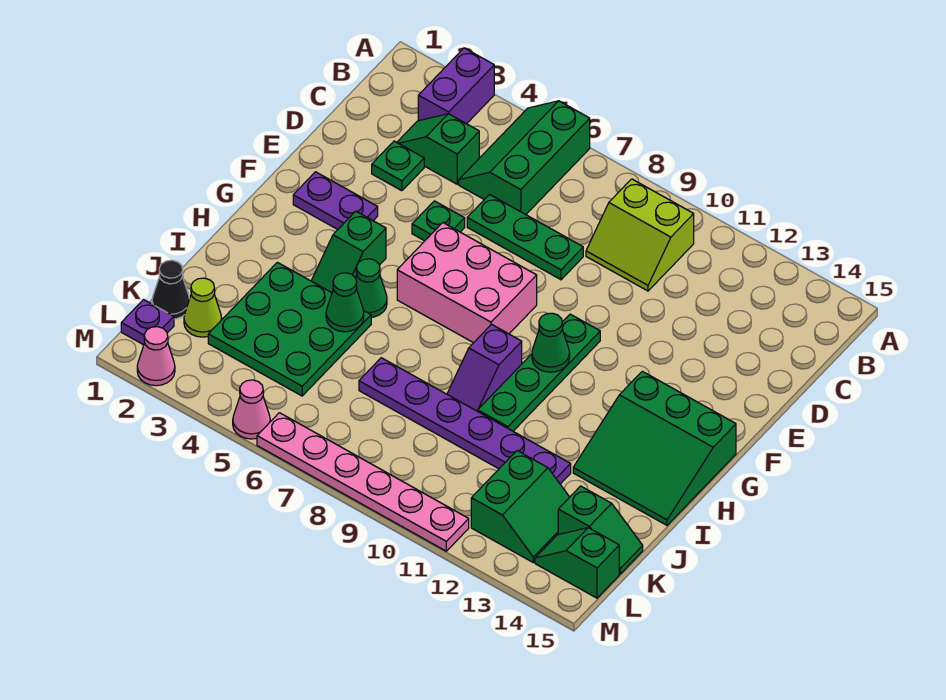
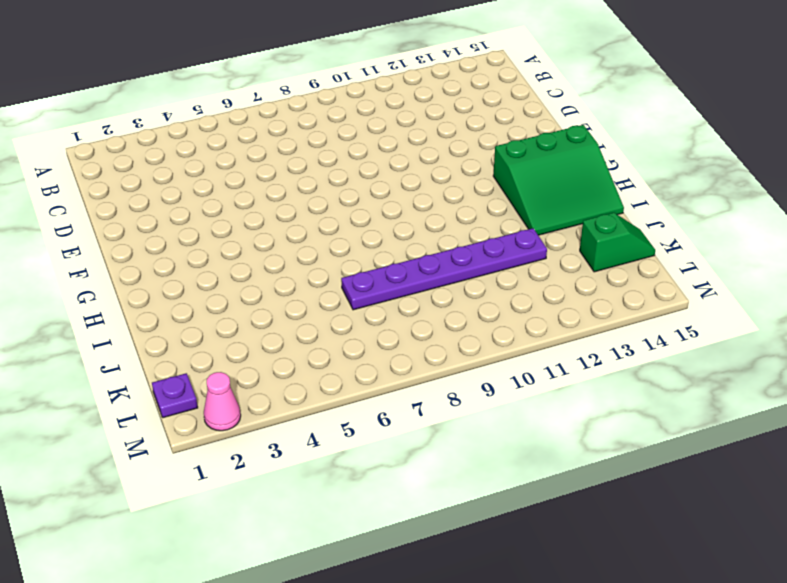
none -> purple brick A3:B3 level 1
none -> green slope A5:C6 level 1 top 6
none -> lime slope B9:C10 level 1 top B

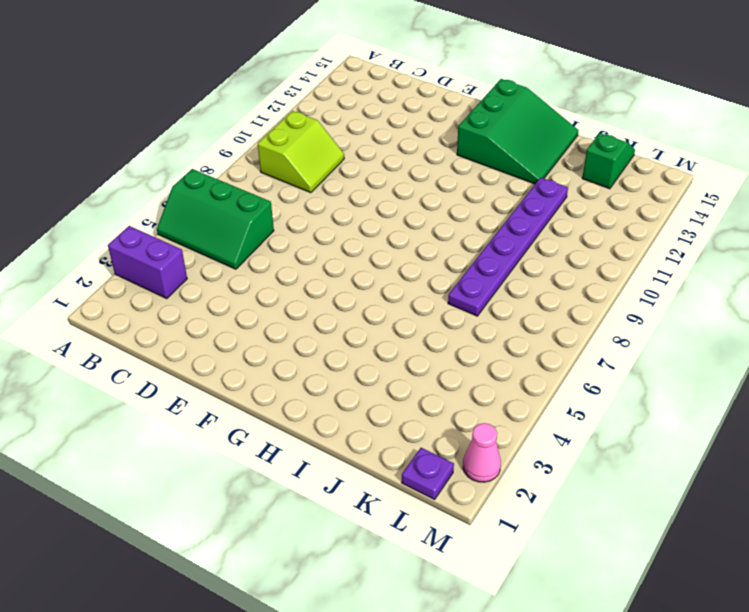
none -> green slope C3:C4 level 1 top 4
none -> green plate D3 level 1
none -> green plate D6:D8 level 1

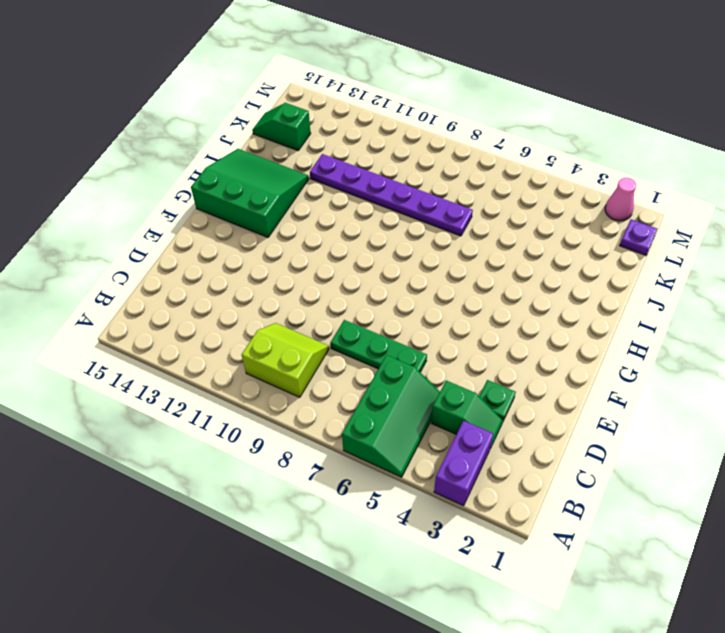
none -> green plate E5 level 1
none -> purple plate F2:F3 level 1
none -> pink brick F6:G8 level 1

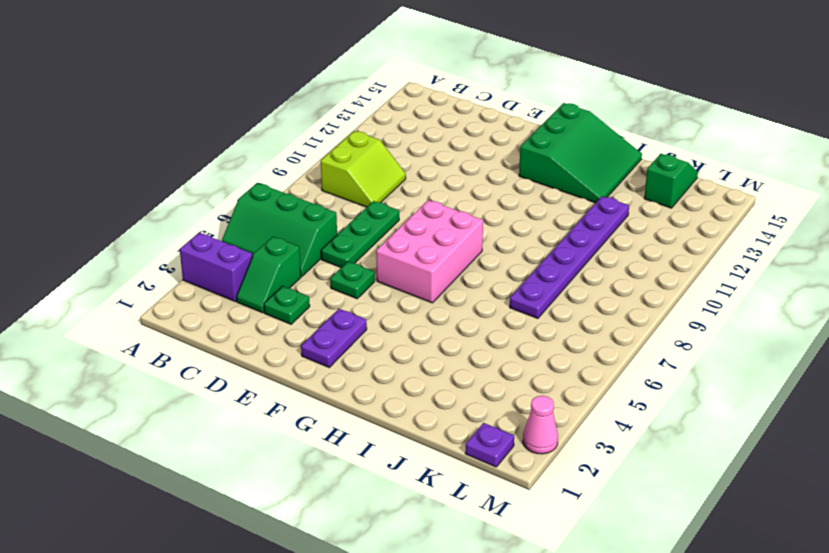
none -> green plate F10:I10 level 1
none -> green slope G4:H4 level 1 top G
none -> green cone H5 level 1

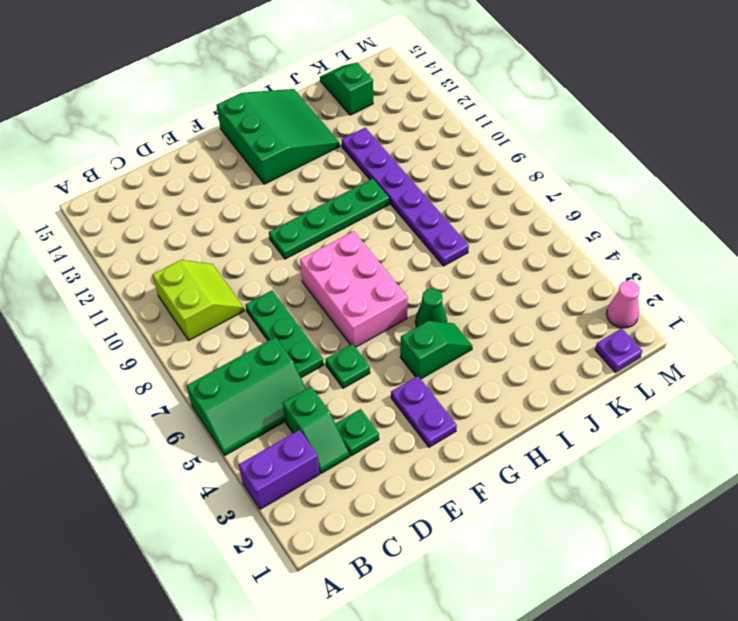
none -> purple slope H9:I9 level 1 top H
none -> green plate I3:K5 level 1
none -> black cone K1 level 1

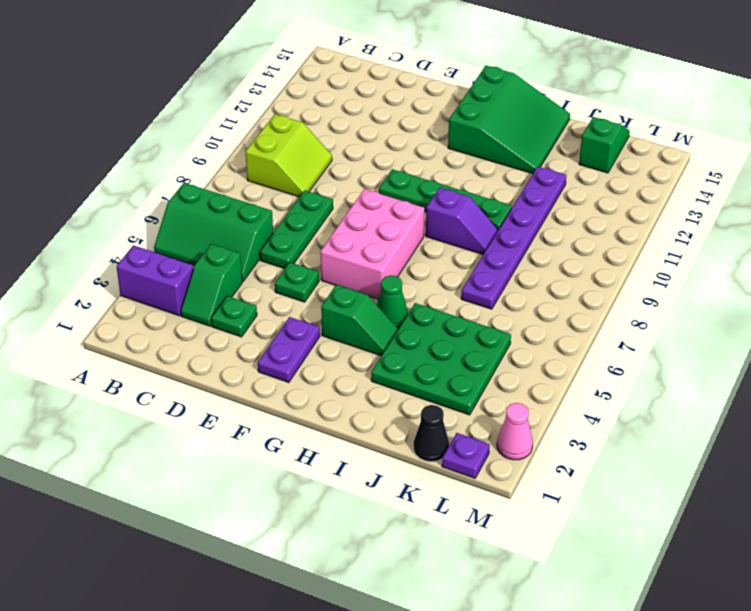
none -> lime cone K2 level 1
none -> green slope K12:L13 level 1 top 12
none -> green slope L14:L15 level 1 top 15

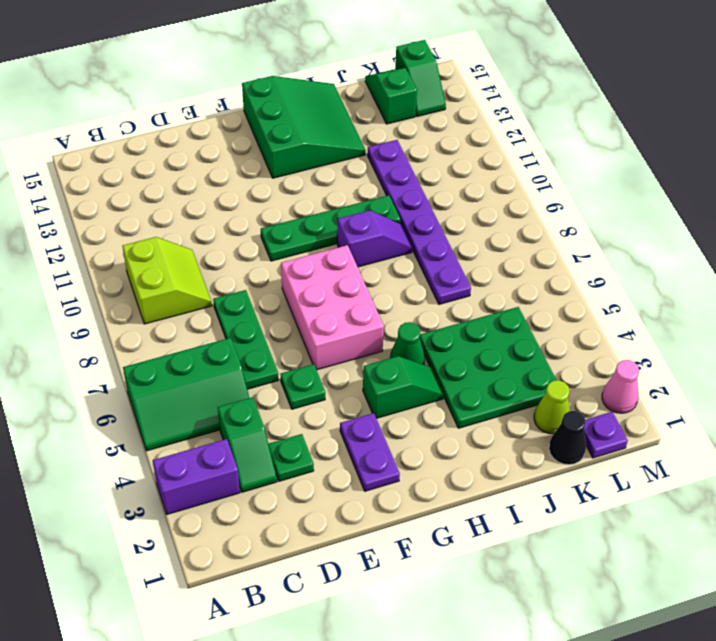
none -> green slope K12:L13 level 1 top 12
none -> pink cone M5 level 1
none -> pink plate M6:M11 level 1

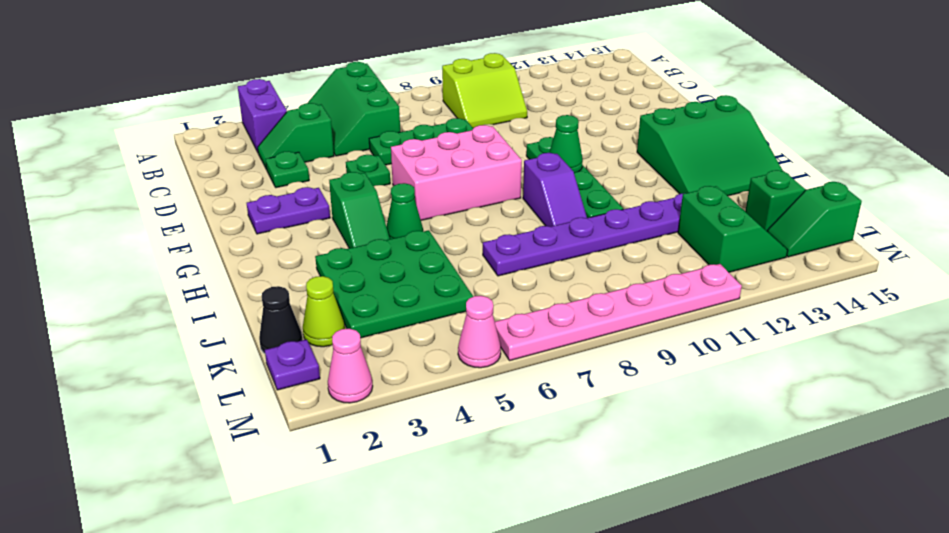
none -> green cone I5 level 2

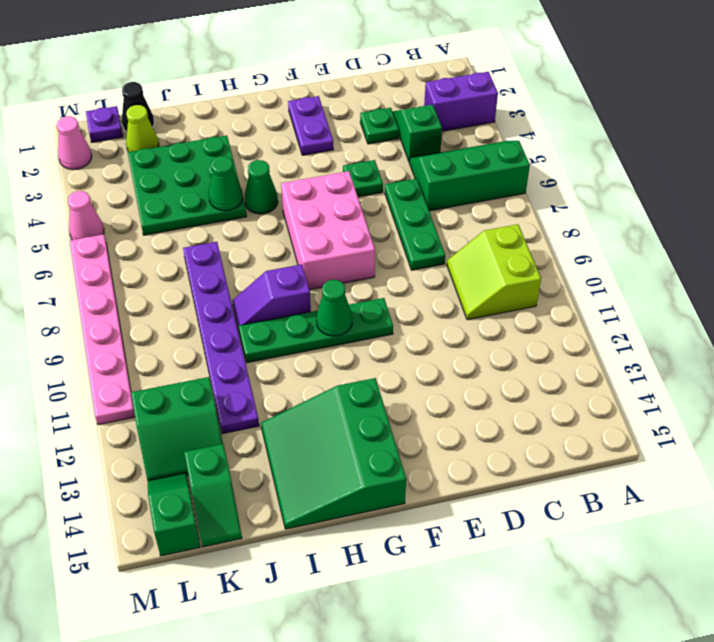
none -> green slope G4:H4 level 1 top G

